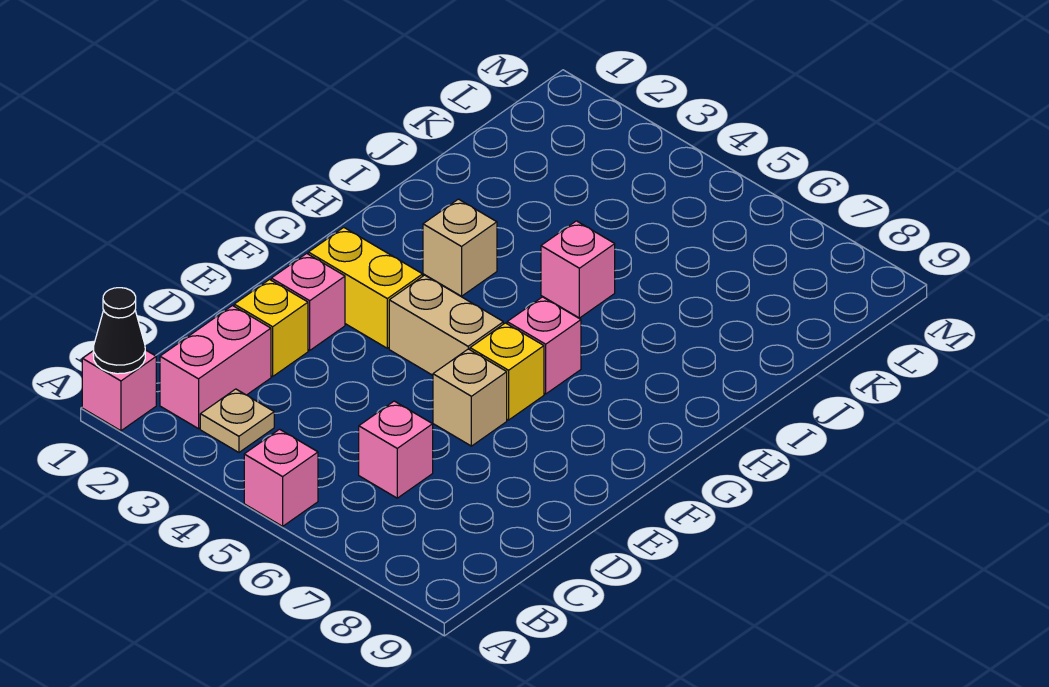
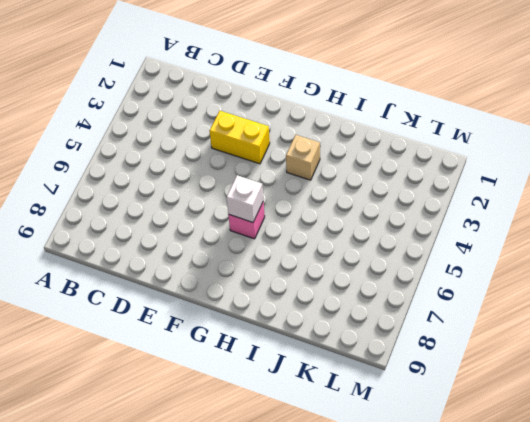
yellow brick E3:F3 level 1 -> yellow brick F2:F3 level 1
white brick G6 level 2 -> none
none -> pink brick A1 level 1
none -> pink brick A5 level 1
none -> pink brick B2:C2 level 1

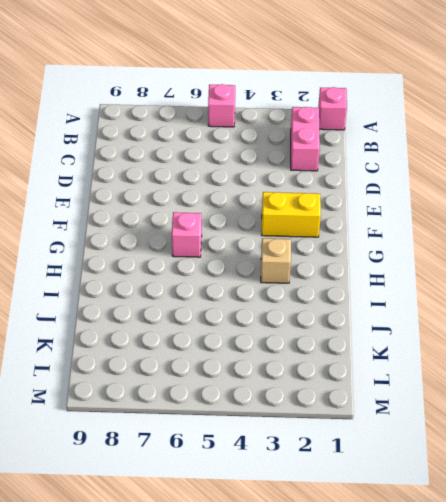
none -> tan plate B3 level 1
none -> pink brick C6 level 1
none -> yellow brick D2 level 1

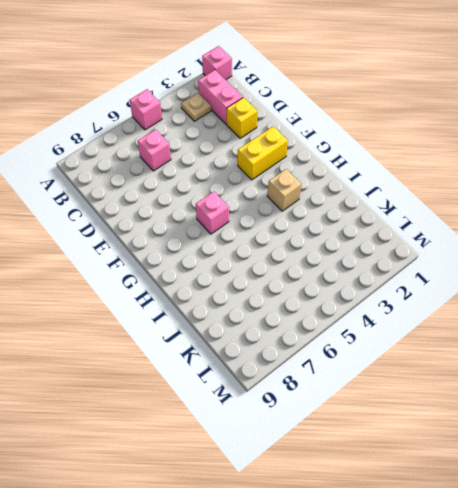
none -> pink brick E2 level 1
none -> tan brick E6 level 1
none -> tan brick F4:F5 level 1

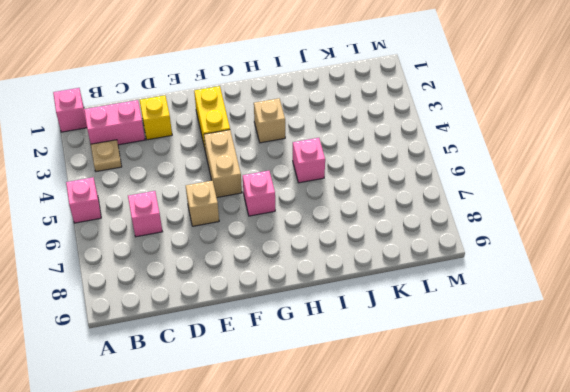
none -> pink brick E2 level 1
none -> yellow brick F6 level 1
none -> black cone A1 level 2

